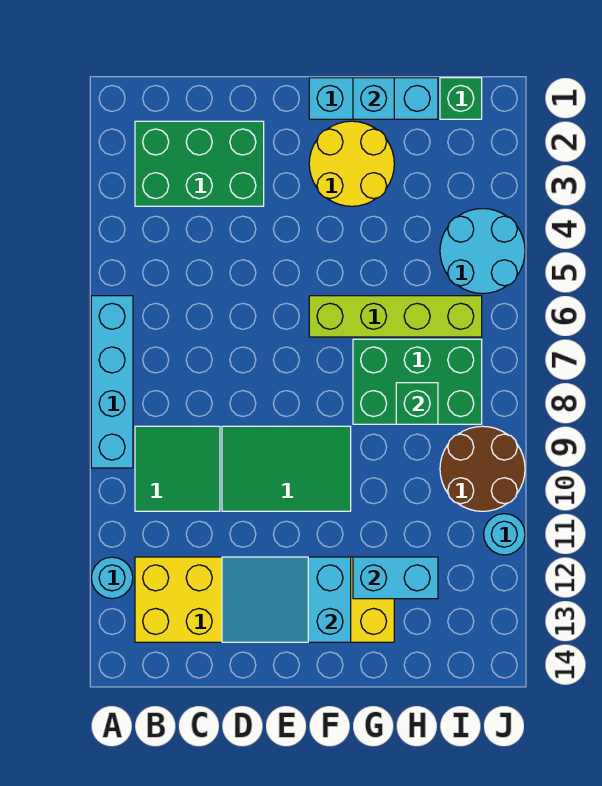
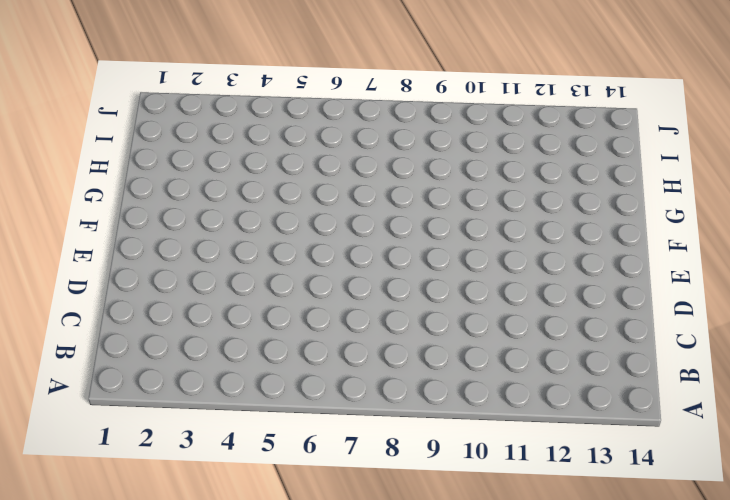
none -> cyan brick A6:A9 level 1
none -> cyan round brick A12 level 1
none -> green brick B2:D3 level 1

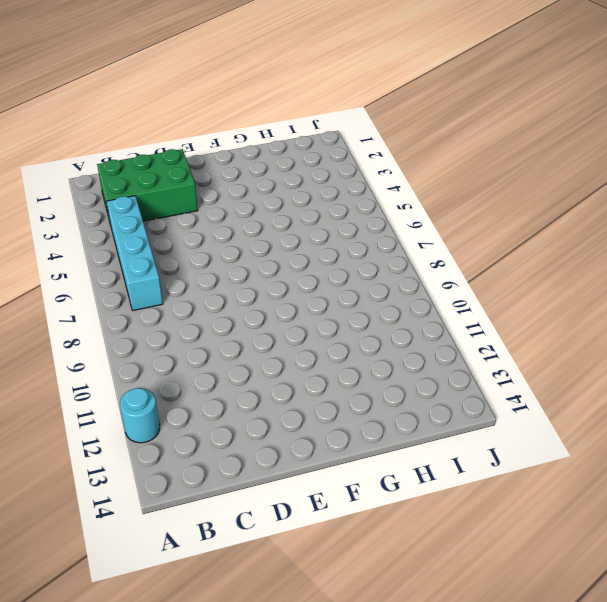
cyan brick B4:B7 level 1 -> cyan brick A6:A9 level 1
none -> green tile B9:C10 level 1
none -> yellow brick B12:G13 level 1
none -> green tile D9:F10 level 1

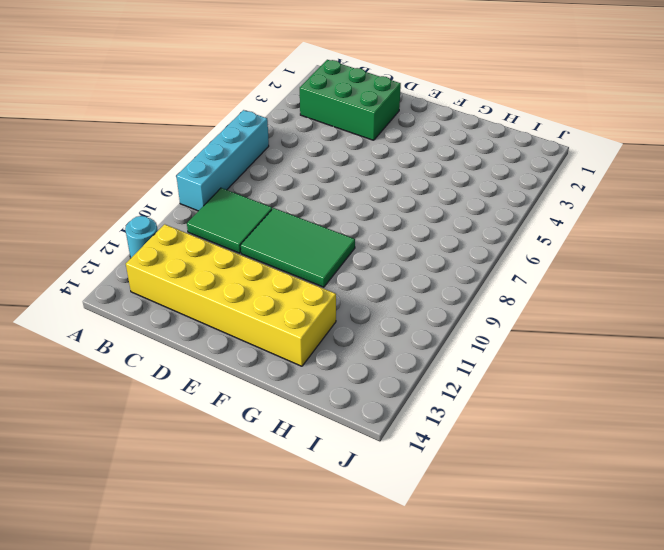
none -> cyan brick F1:H1 level 1
none -> yellow round brick F2:G3 level 1
none -> lime brick F6:I6 level 1

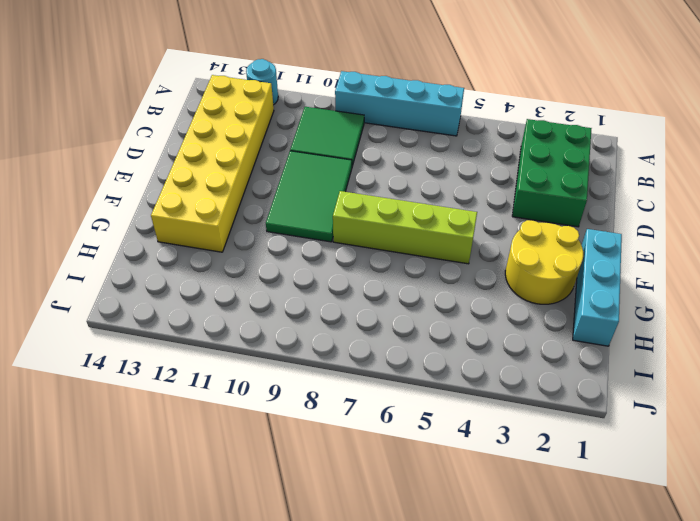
lime brick F5:F8 level 1 -> lime brick F6:I6 level 1
none -> green brick G7:I8 level 1
none -> green brick I1 level 1
none -> cyan round brick I4:J5 level 1

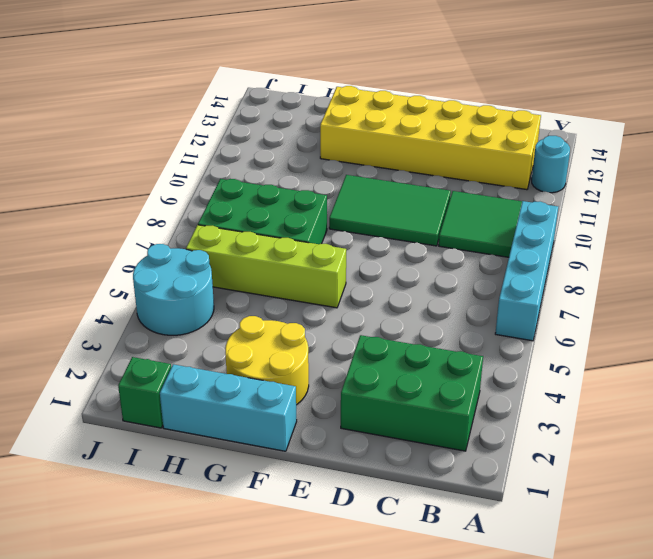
none -> brown round brick I9:J10 level 1
none -> cyan round brick J11 level 1
none -> cyan slope D12:F13 level 2 top F

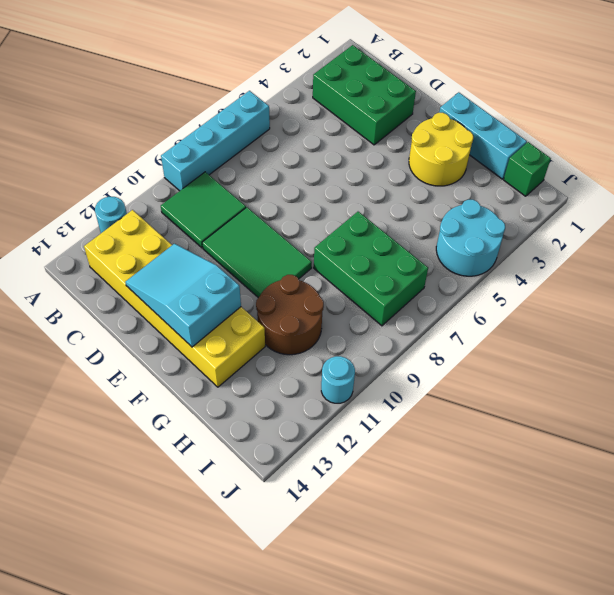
brown round brick G10:H11 level 1 -> brown round brick I9:J10 level 1
none -> lime brick F6:I6 level 1
none -> cyan brick G1 level 2
none -> cyan brick G12:H12 level 2

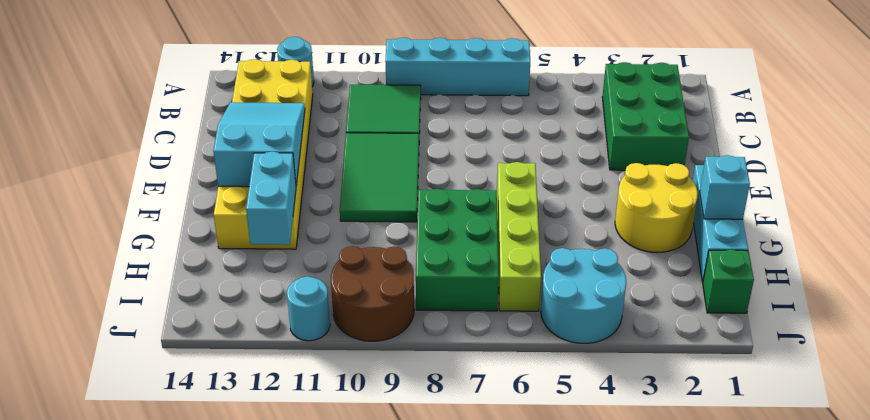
none -> green brick H8 level 2

